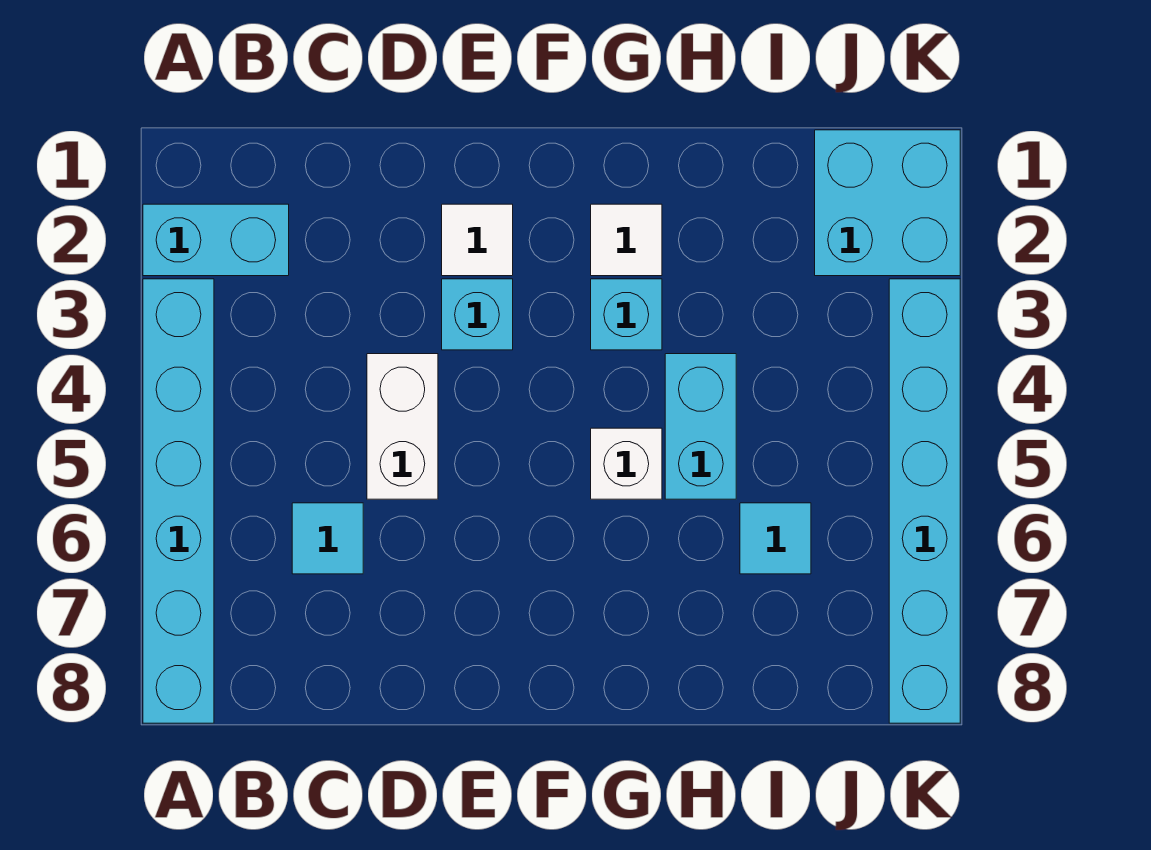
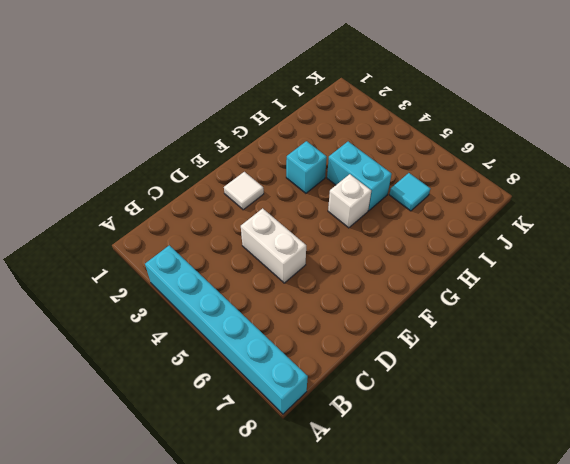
none -> cyan brick A2:B2 level 1
none -> cyan tile C6 level 1
none -> cyan brick E3 level 1

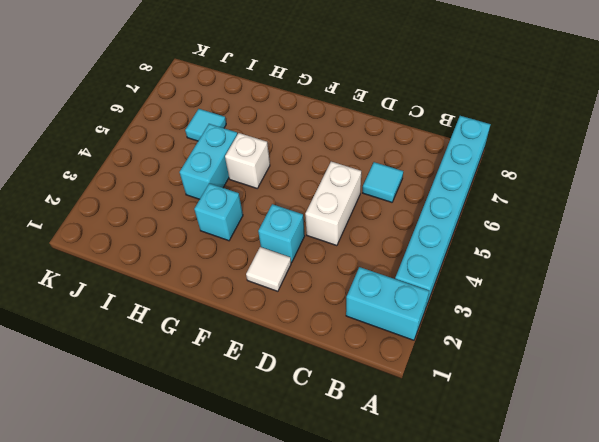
none -> white tile G2 level 1
none -> cyan brick J1:K2 level 1
none -> cyan brick K3:K8 level 1

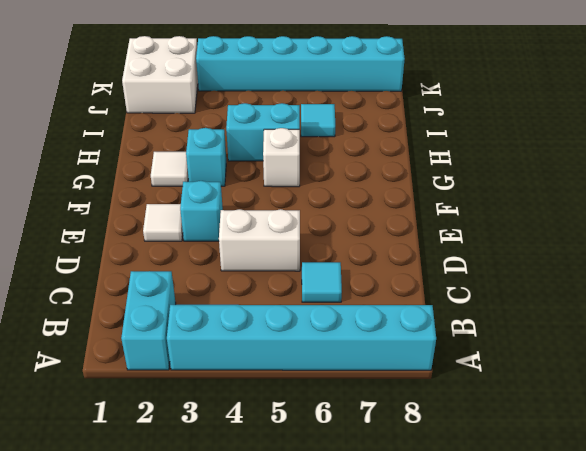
white brick J1:K2 level 1 -> cyan brick J1:K2 level 1

